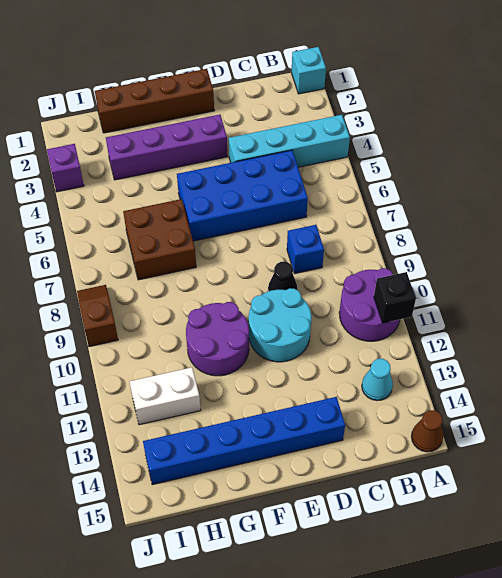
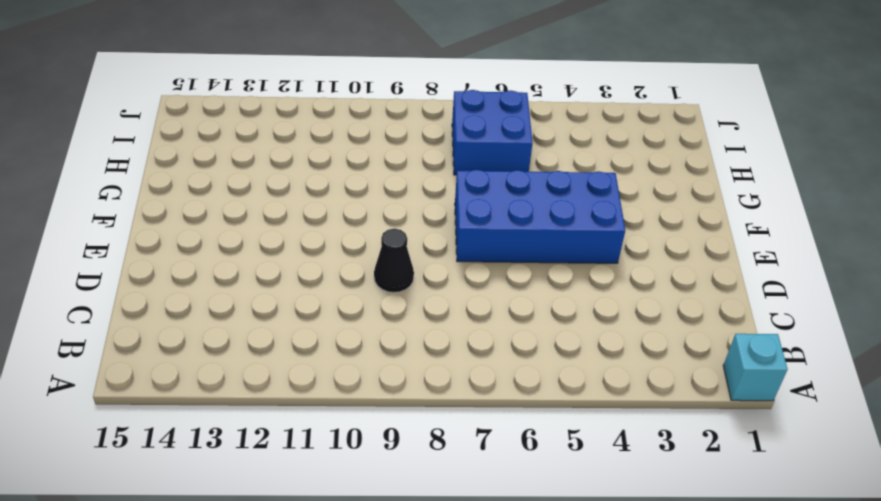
blue brick E4:F7 level 1 -> blue brick C5:F6 level 1
blue brick H6:I7 level 1 -> brown brick G6:H7 level 1
none -> cyan brick A4:D4 level 1
none -> purple round brick A10:B11 level 1
none -> brown cone A15 level 1

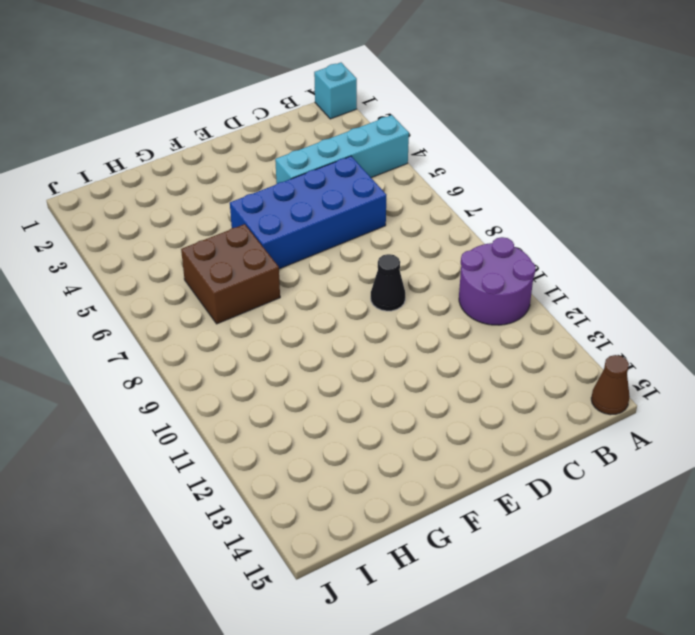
none -> cyan cone B13 level 1
none -> blue brick C8 level 1
none -> cyan round brick D10:E11 level 1

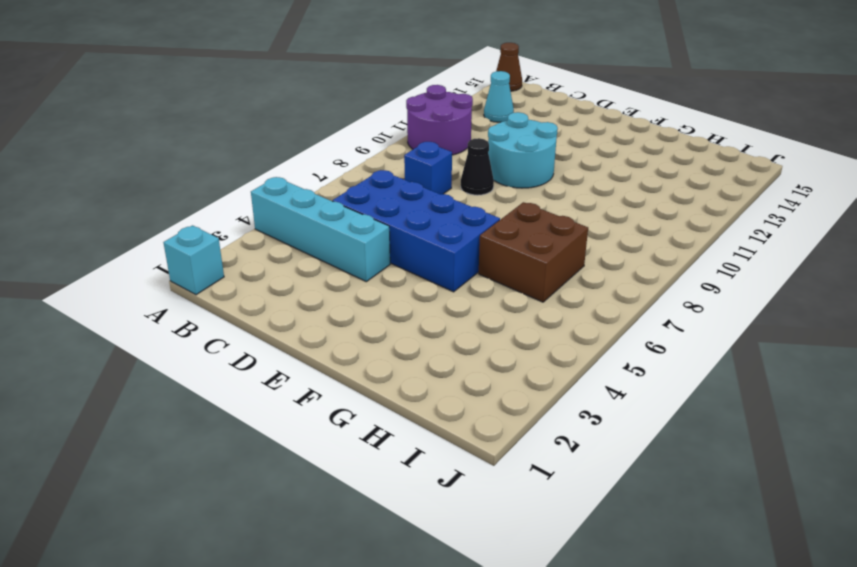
none -> blue brick D14:I14 level 1
none -> brown brick E1:H1 level 1
none -> purple brick E3:H3 level 1

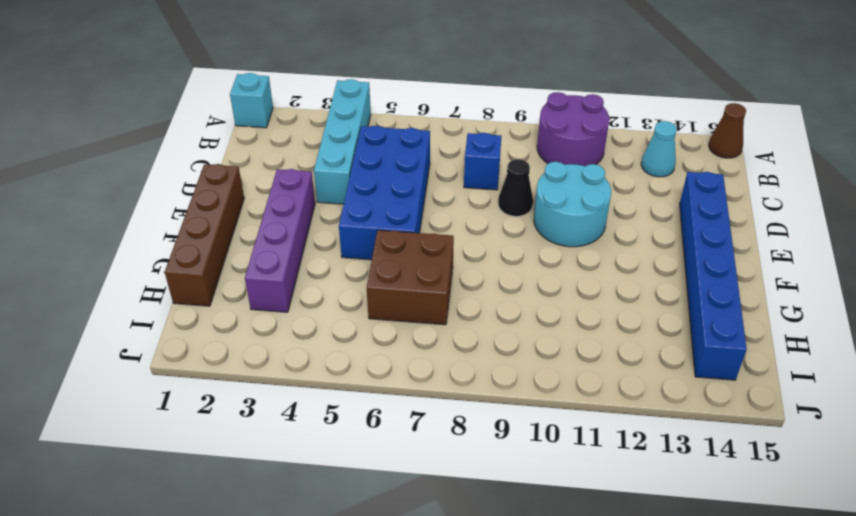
none -> purple round brick F10:G11 level 1
none -> white brick H12:I12 level 1
none -> purple brick J3 level 1

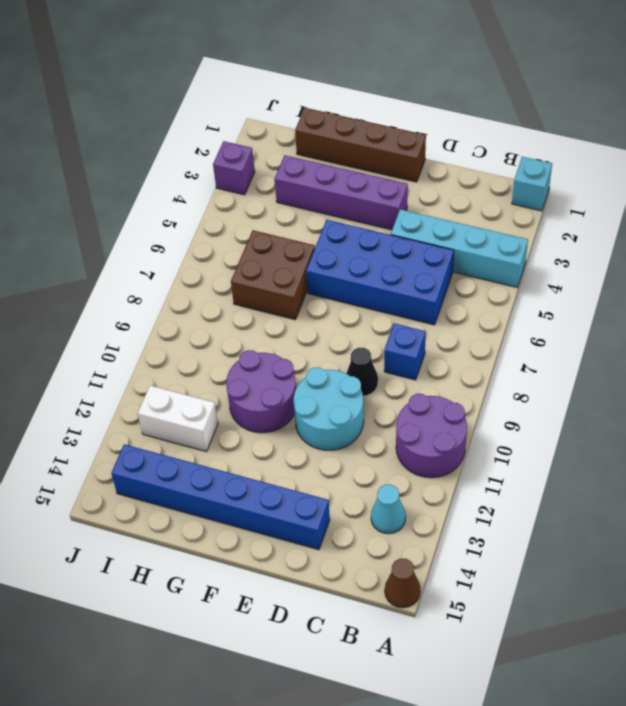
none -> brown slope J8:J9 level 1 top 9
none -> black brick A11 level 2

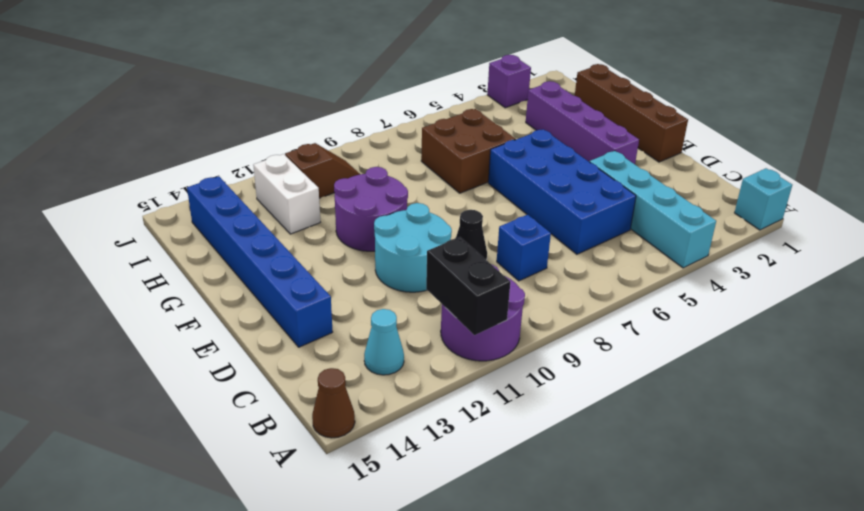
black brick A11:B11 level 2 -> black brick A11 level 2
brown slope I10:I11 level 1 top 11 -> brown slope J8:J9 level 1 top 9

